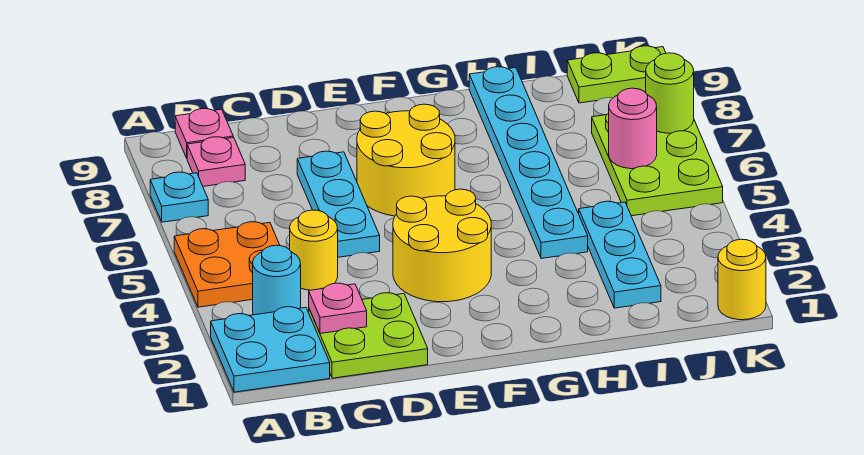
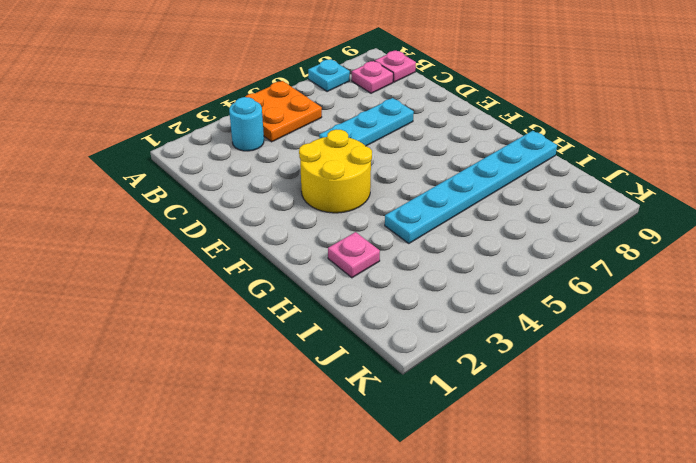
pink plate H2 level 1 -> pink plate C2 level 2
none -> cyan plate A1:B2 level 1
none -> lime plate C1:D2 level 1
none -> yellow round brick C4 level 1

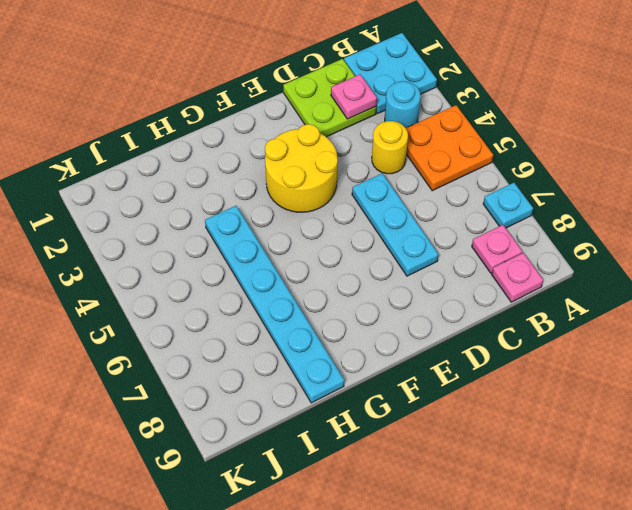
none -> yellow round brick E6:F7 level 1
none -> cyan plate I2:I4 level 1
none -> lime plate J5:K7 level 1

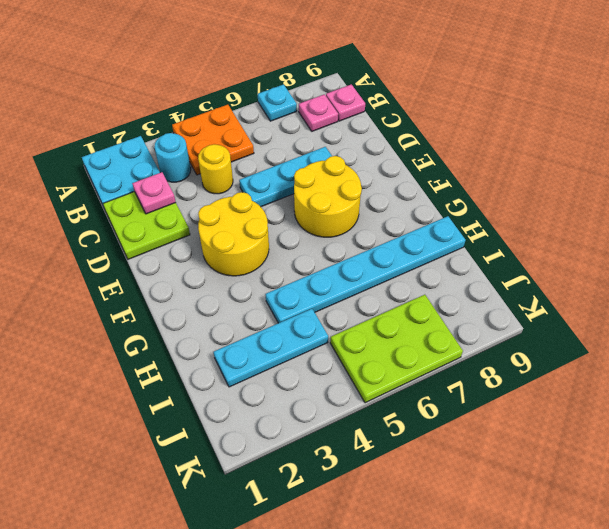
none -> lime plate J9:K9 level 1
none -> yellow round brick K1 level 1
none -> pink round brick J6 level 2

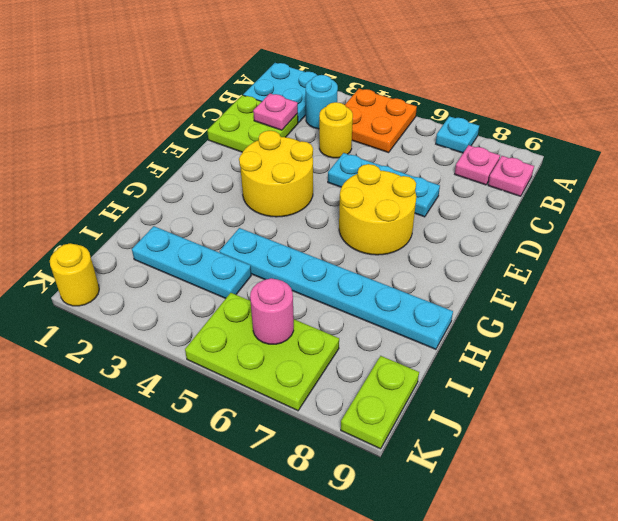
none -> lime round brick K7 level 2

